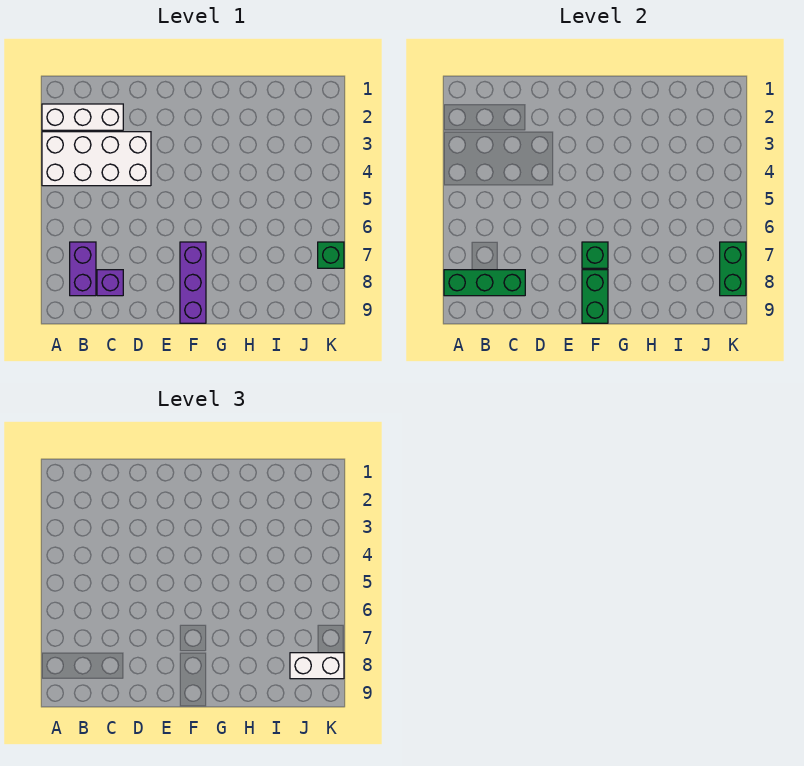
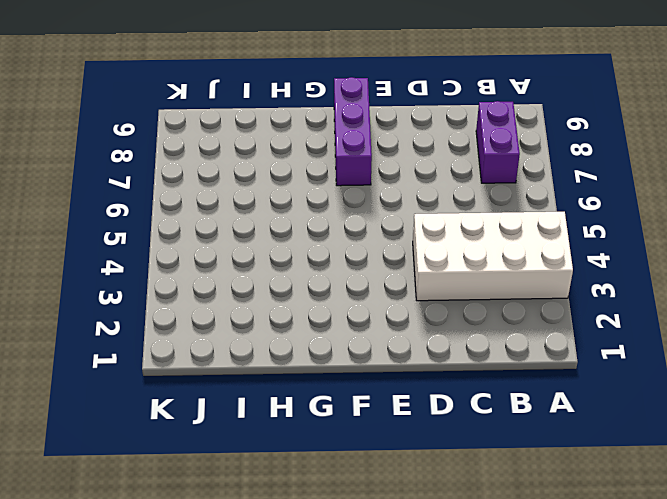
none -> white brick A2:C2 level 1
none -> purple brick C8 level 1

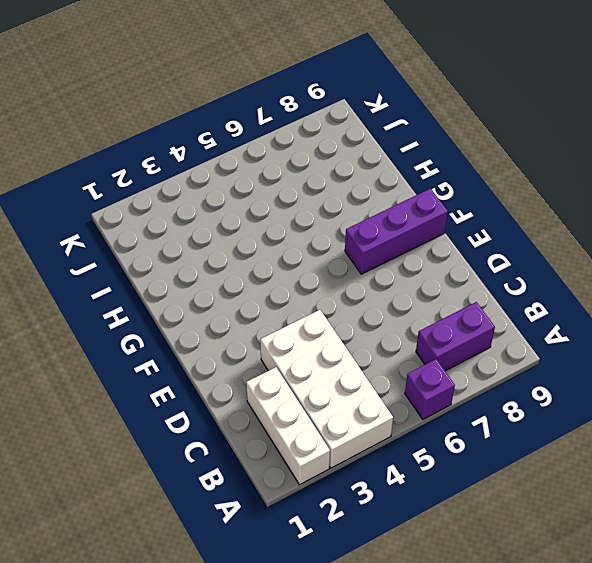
purple brick A6 level 1 -> purple brick C8 level 1
none -> green brick K7 level 1
none -> green brick A8:C8 level 2

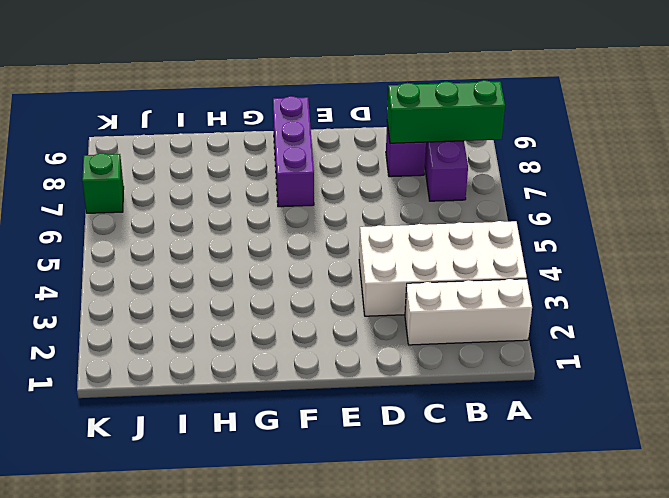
none -> green brick F7 level 2
none -> green brick F8:F9 level 2

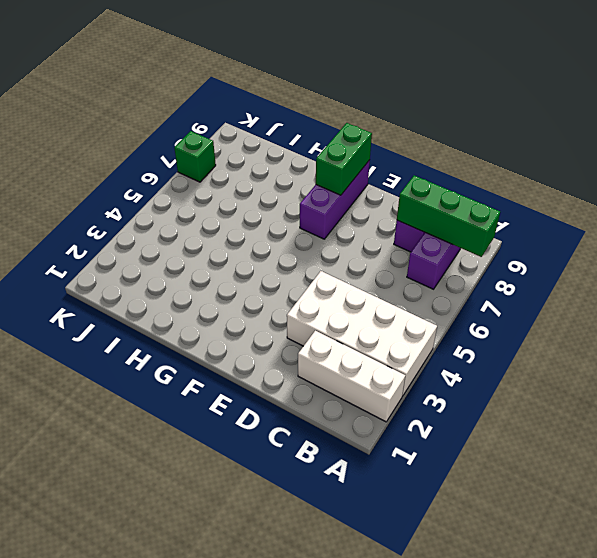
none -> green brick F7 level 2
none -> green brick K7:K8 level 2

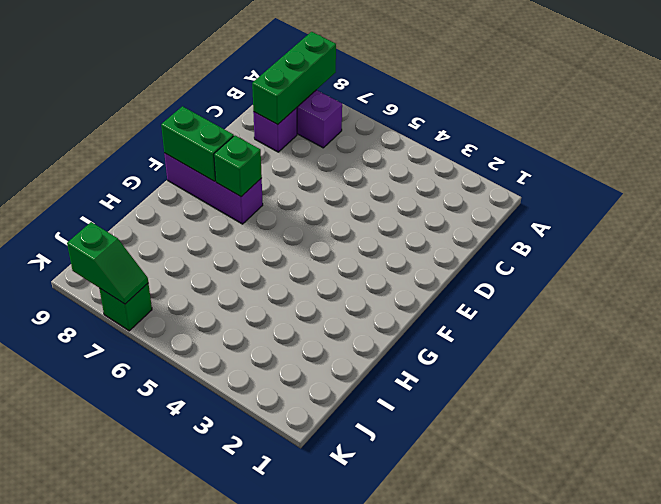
green slope K7:K8 level 2 top 8 -> green brick K7:K8 level 2
none -> white brick A2:C2 level 1
none -> white brick A3:D4 level 1

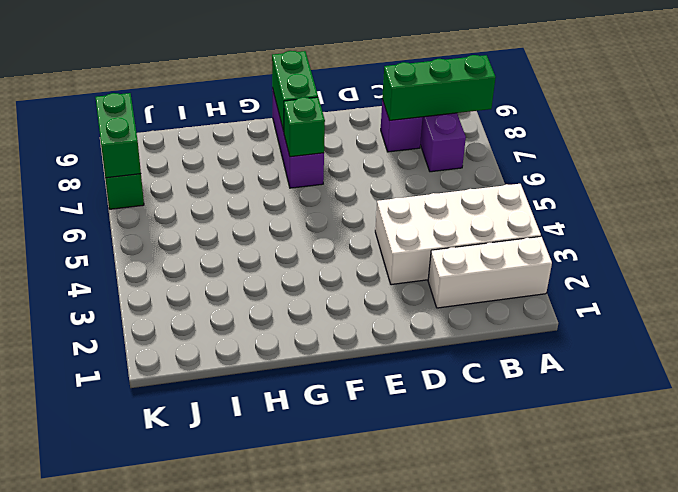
none -> white brick J8:K8 level 3

